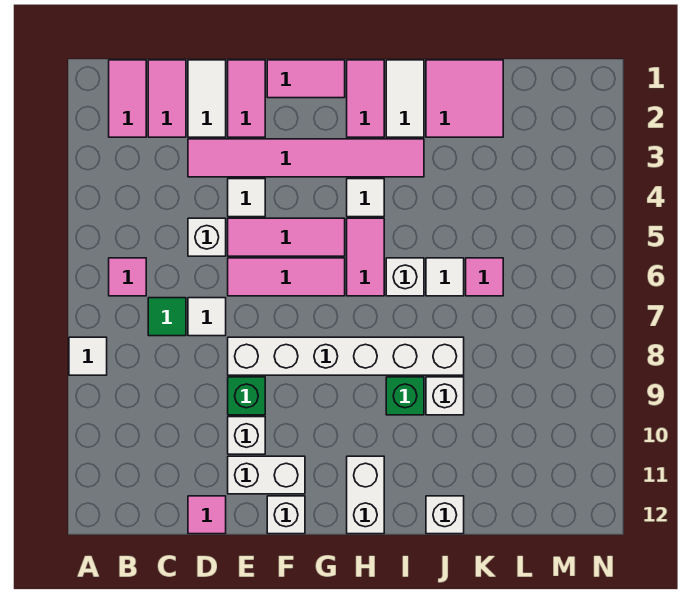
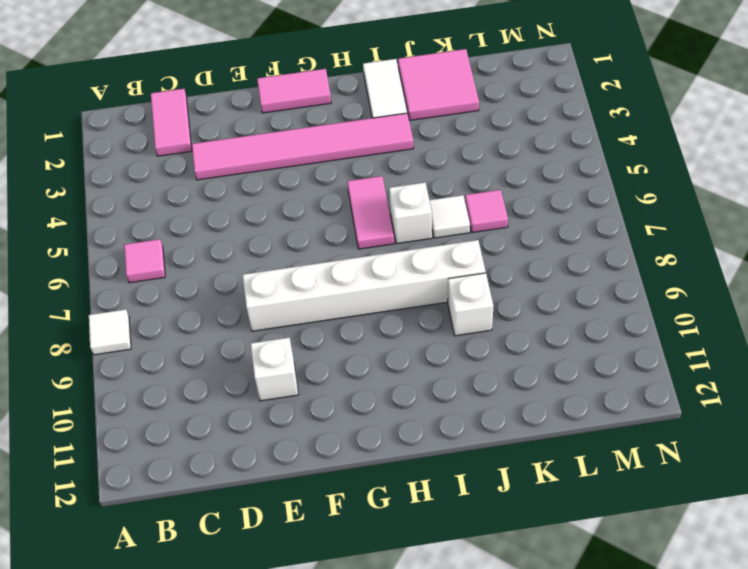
none -> pink tile B1:B2 level 1
none -> green tile C7 level 1
none -> white tile D1:D2 level 1
none -> white brick D5 level 1

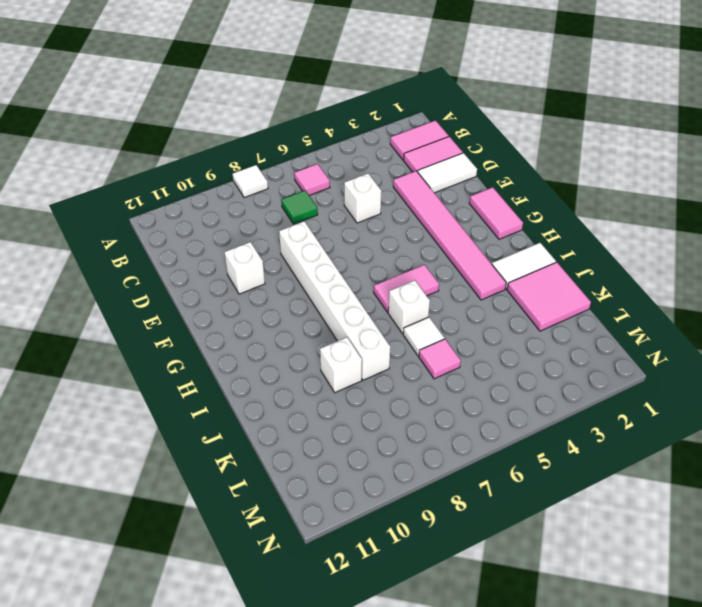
none -> white tile D7 level 1
none -> pink tile D12 level 1
none -> pink tile E1:E2 level 1
none -> white tile E4 level 1

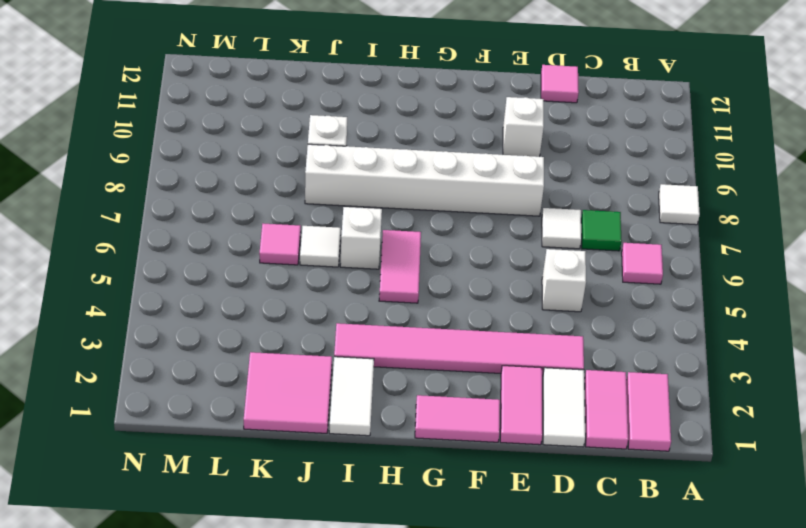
none -> white tile E4 level 1
none -> pink tile E5:G5 level 1
none -> pink tile E6:G6 level 1
none -> green brick E9 level 1

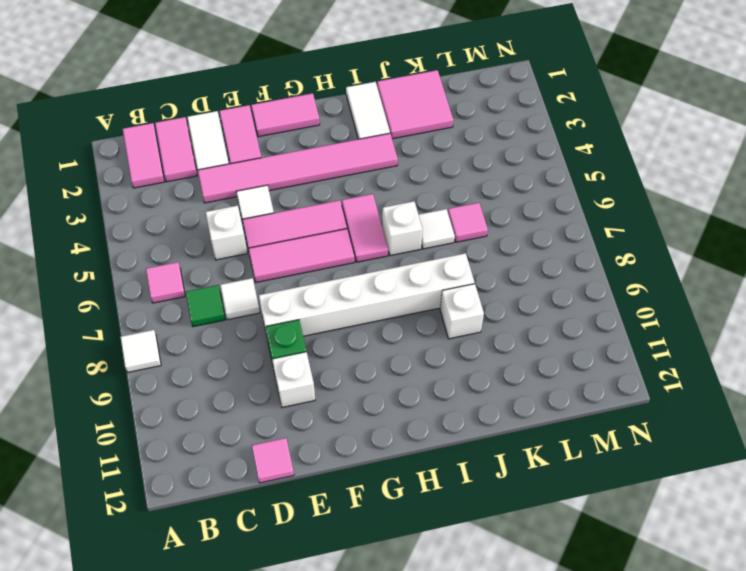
none -> white brick E11:F11 level 1
none -> white brick F12 level 1
none -> pink tile H1:H2 level 1
none -> white tile H4 level 1

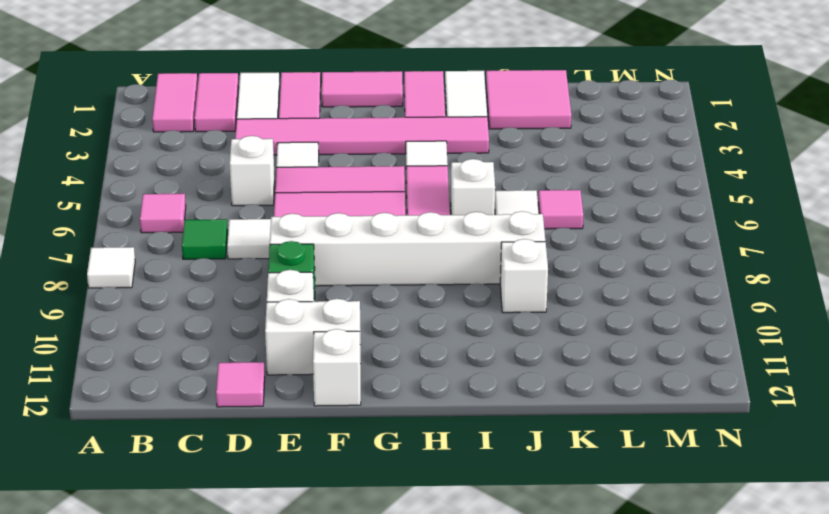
none -> white brick H11:H12 level 1
none -> green brick I9 level 1
none -> white brick J12 level 1

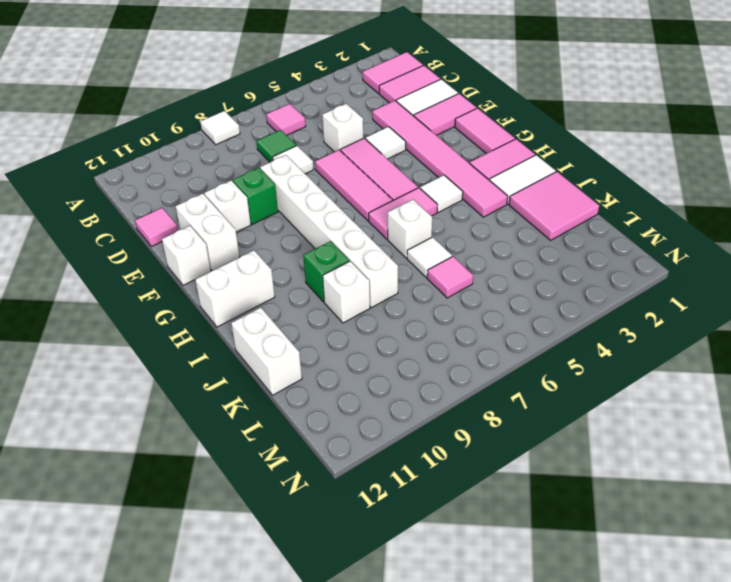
white brick J12:K12 level 1 -> white brick J12 level 1

